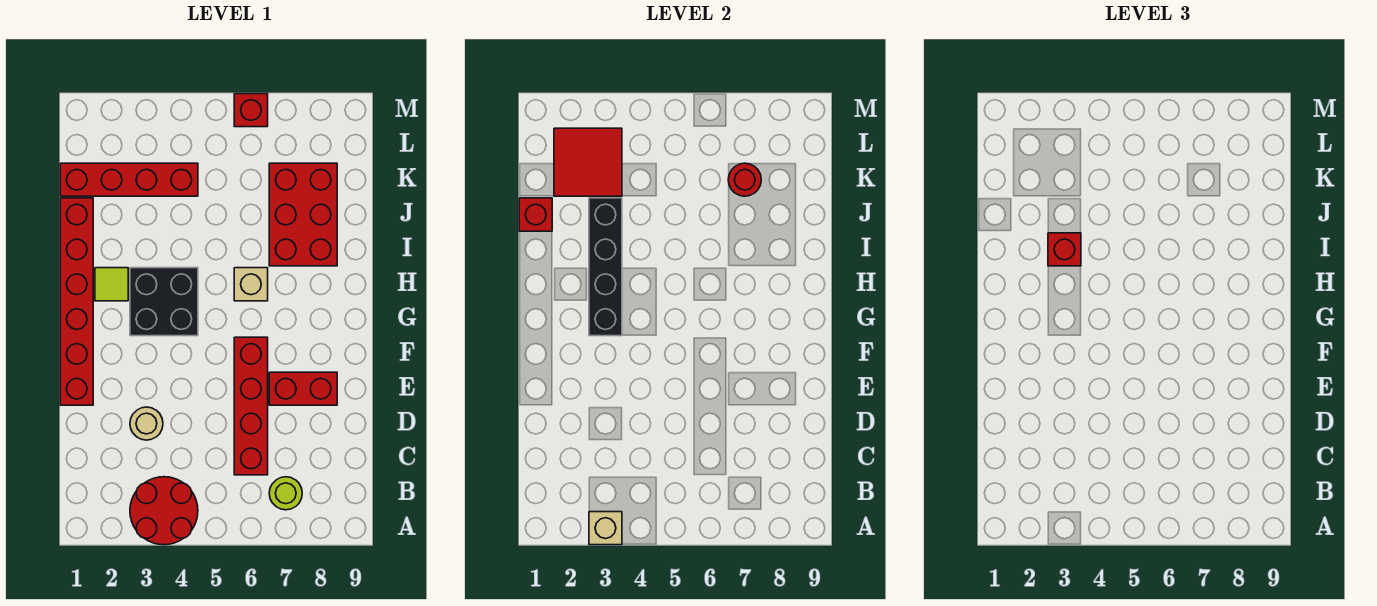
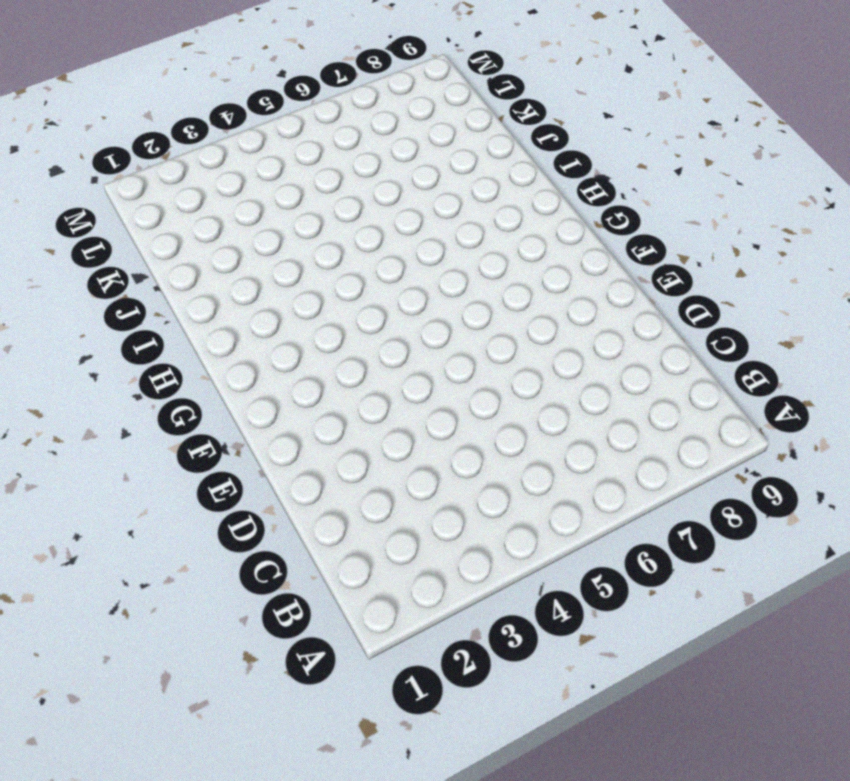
none -> red round brick A3:B4 level 1
none -> lime round brick B7 level 1
none -> red brick C6:F6 level 1

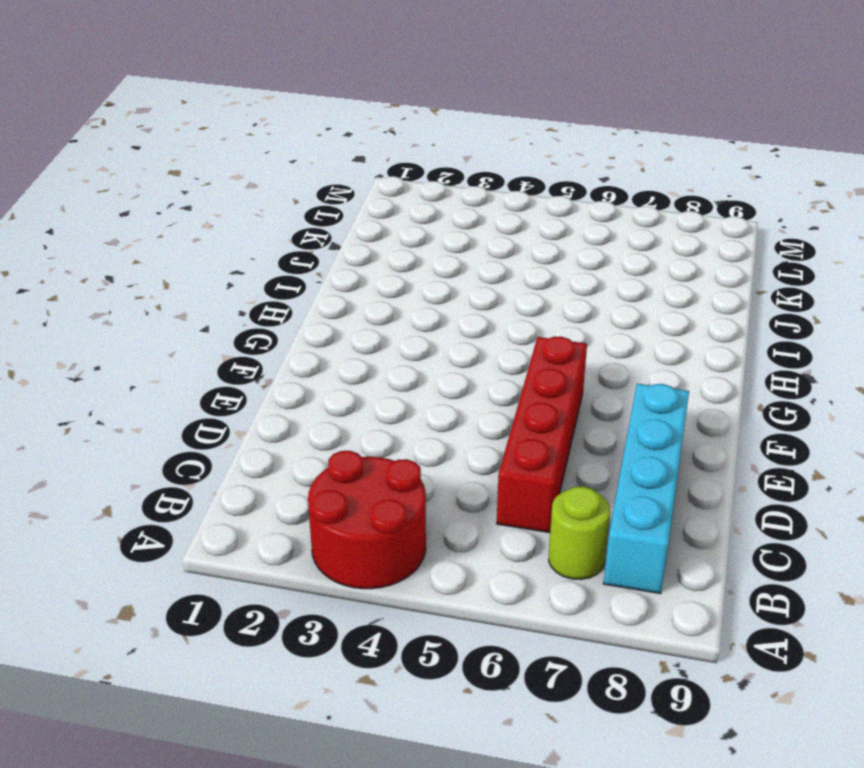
cyan brick B8:E8 level 1 -> red brick E7:E8 level 1
none -> tan round brick D3 level 1
none -> red brick E1:J1 level 1
none -> black brick G3:H4 level 1

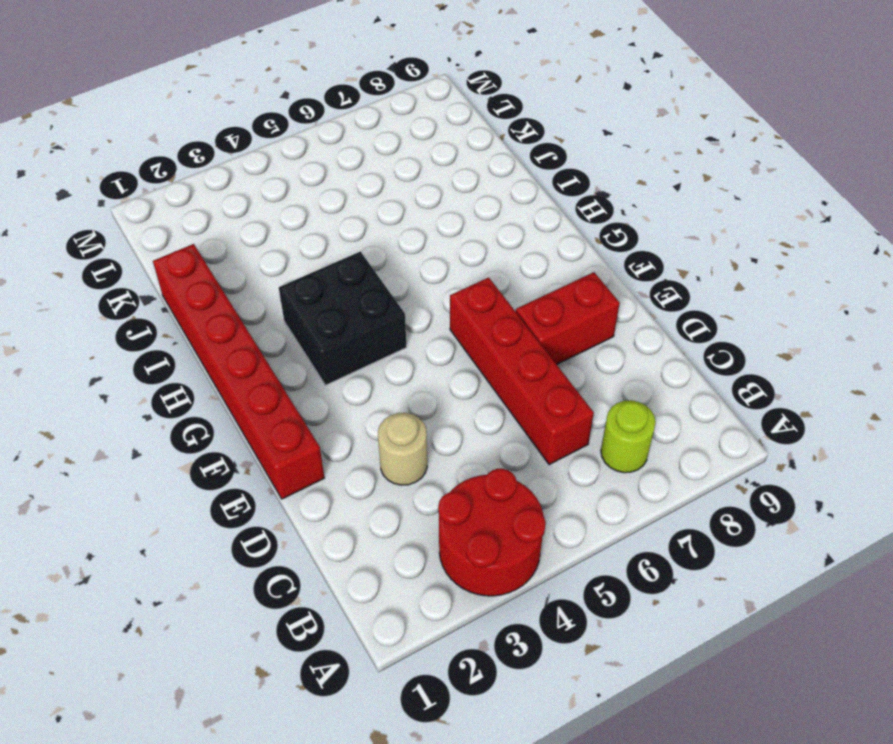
none -> lime tile H2 level 1
none -> tan brick H6 level 1
none -> red brick I7:K8 level 1

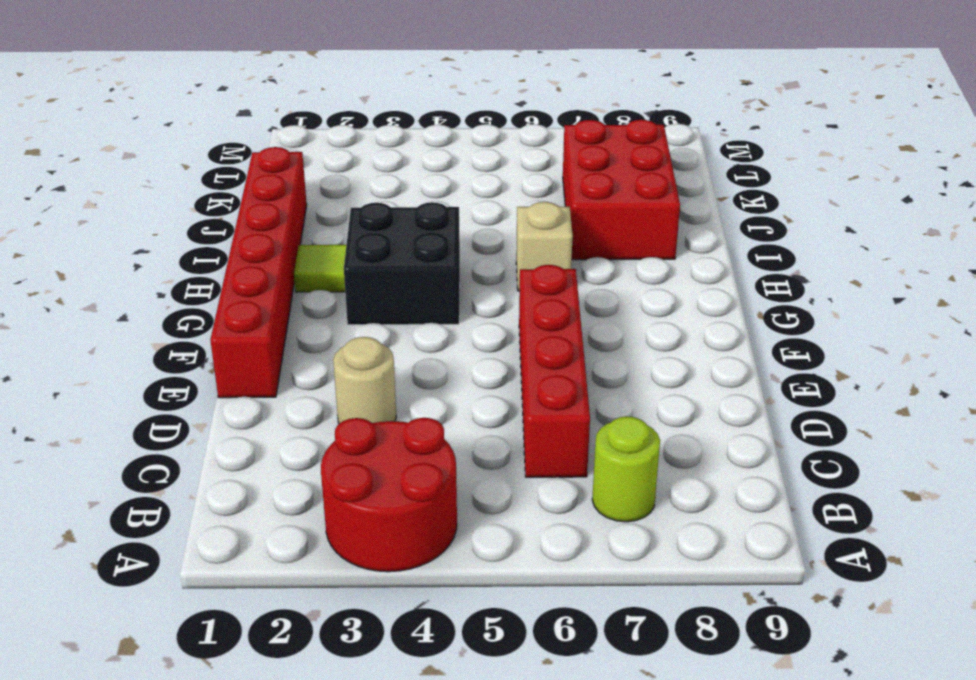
none -> red brick E7:E8 level 1
none -> red brick K1:K4 level 1
none -> red brick M6 level 1

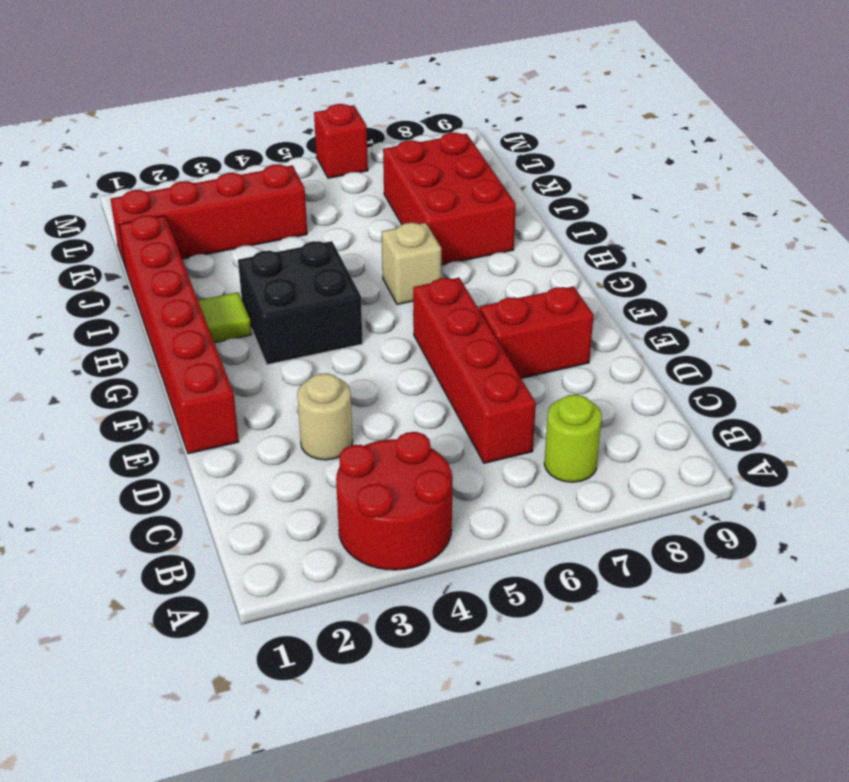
none -> tan brick A3 level 2
none -> black brick G3:J3 level 2
none -> red brick J1 level 2

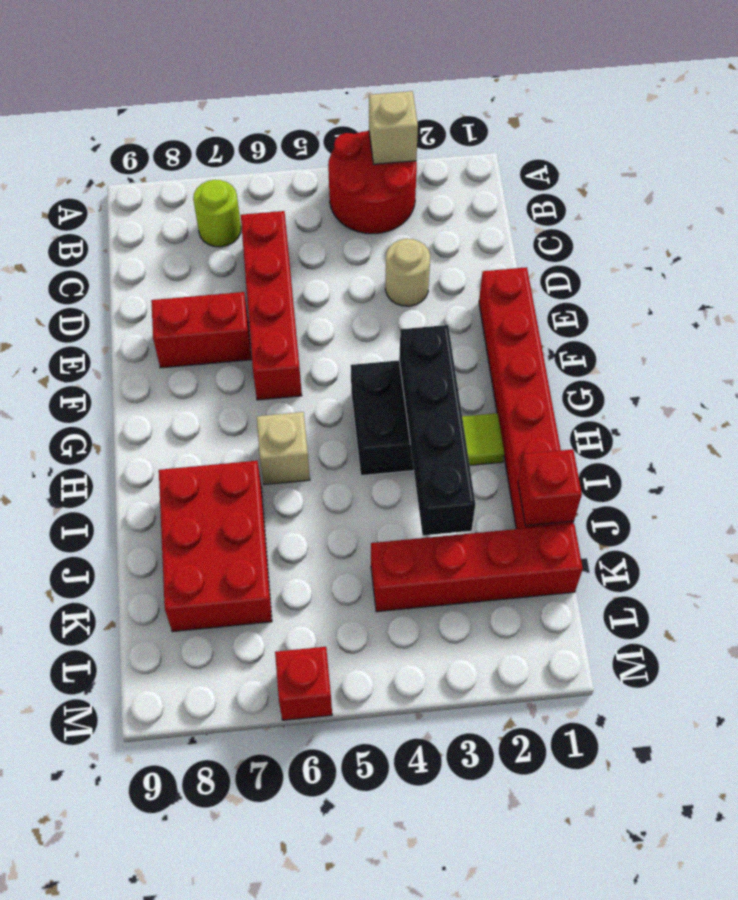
none -> red tile K2:L3 level 2
none -> red round brick K7 level 2
none -> red brick I3 level 3

